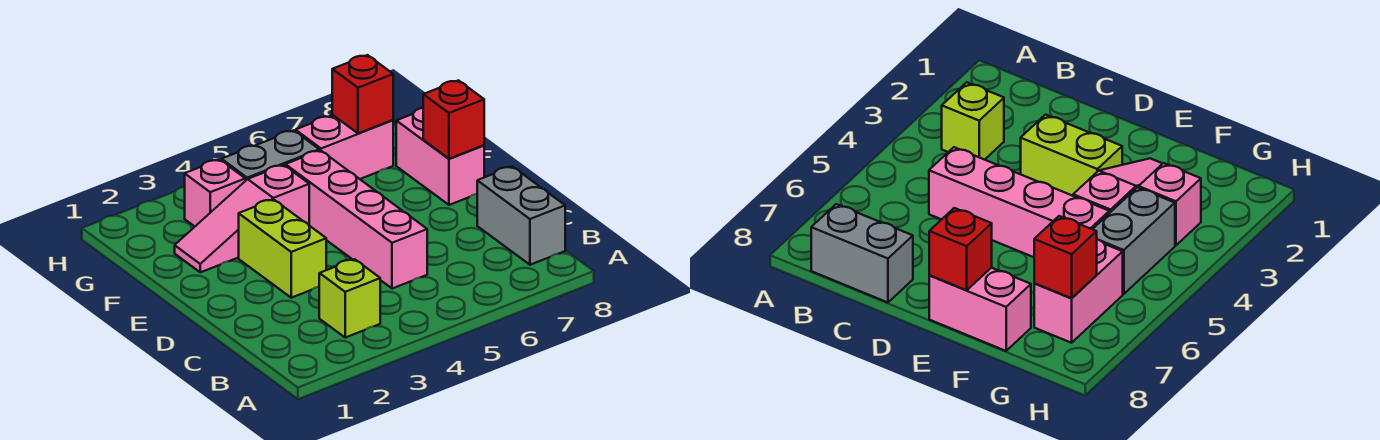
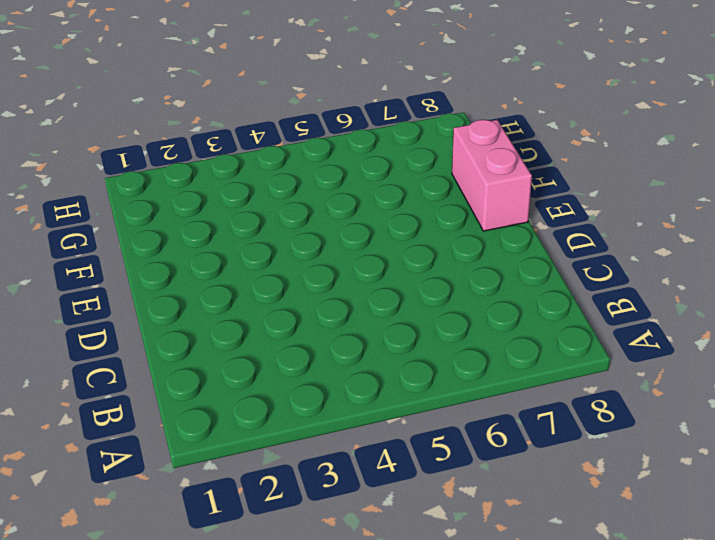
none -> lime brick B3 level 1
none -> grey brick B8:C8 level 1

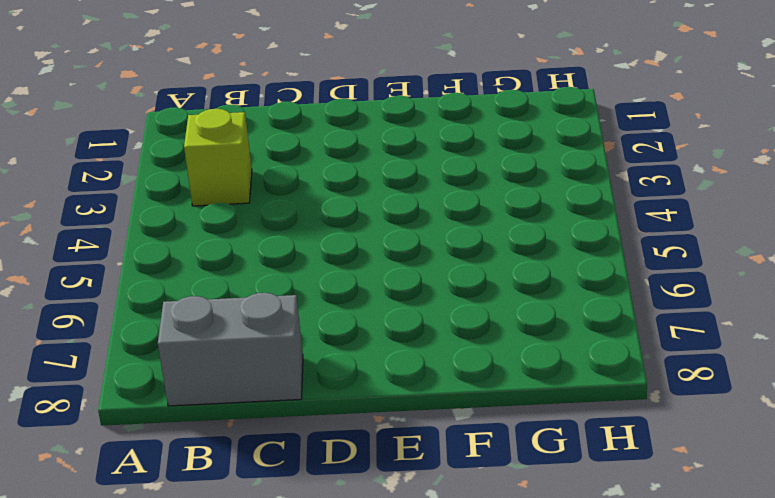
none -> pink brick C5:F5 level 1
none -> lime brick D3:E3 level 1

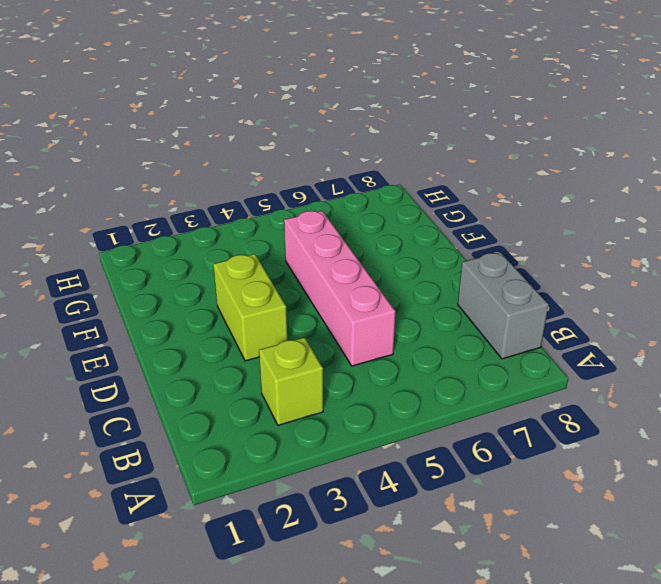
none -> pink brick E8:F8 level 1
none -> pink slope F2:F4 level 1 top 4

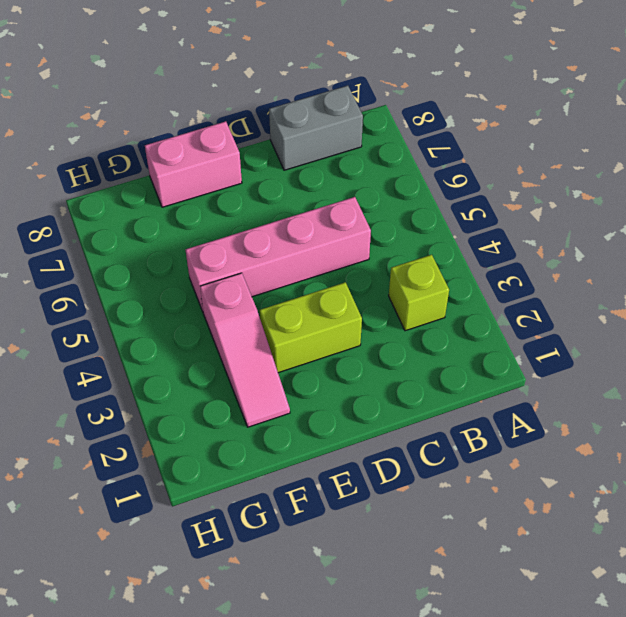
none -> pink brick G3 level 1
none -> grey brick G4:G5 level 1

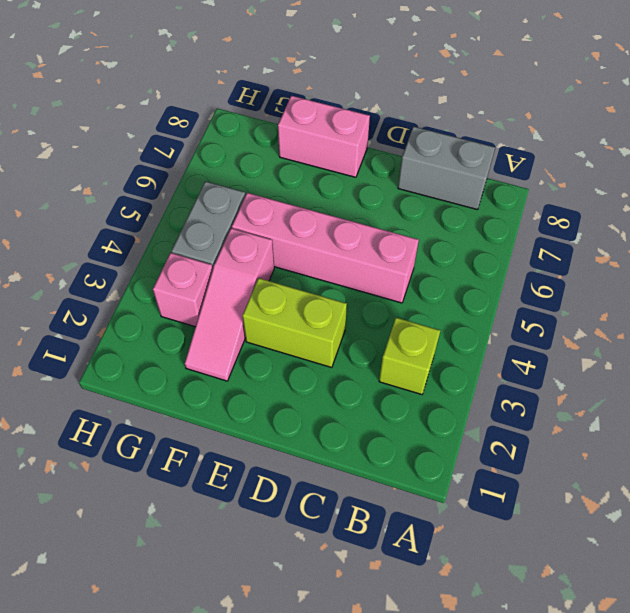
none -> pink brick G6:G7 level 1
none -> red brick E8 level 2

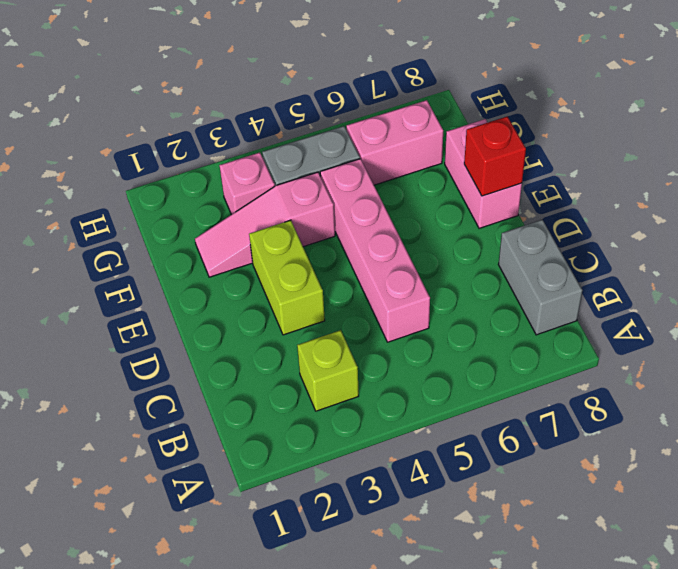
none -> red brick G7 level 2

